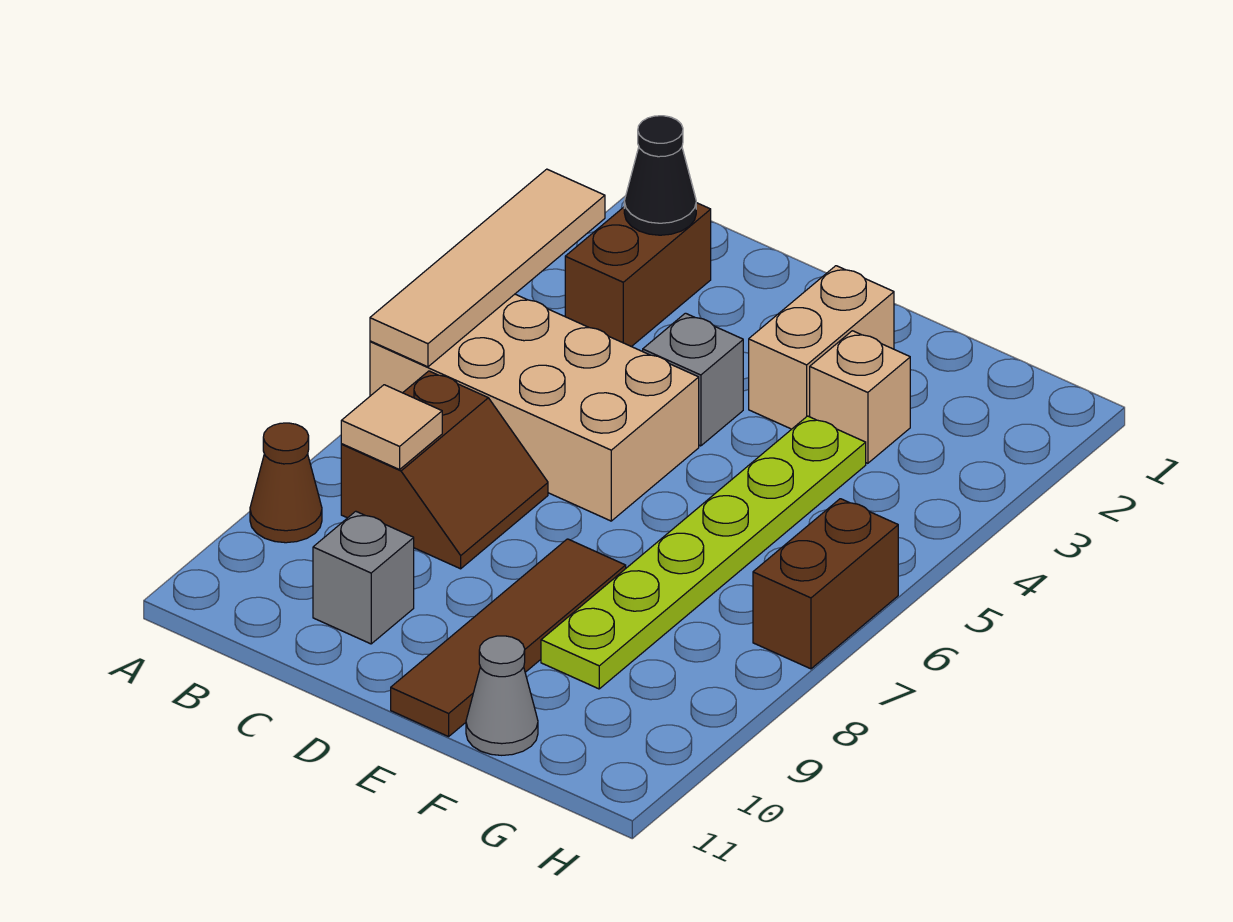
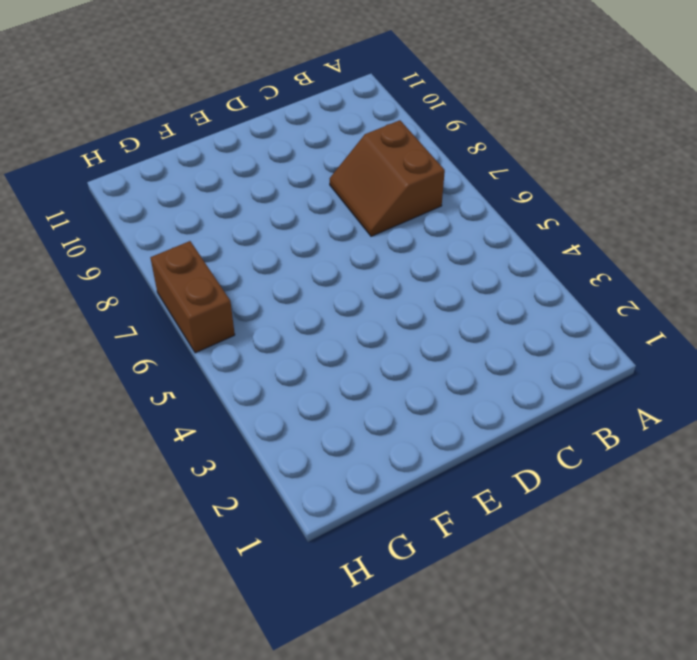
none -> tan brick A5:D6 level 1
none -> brown cone A9 level 1
none -> brown brick B2:B3 level 1

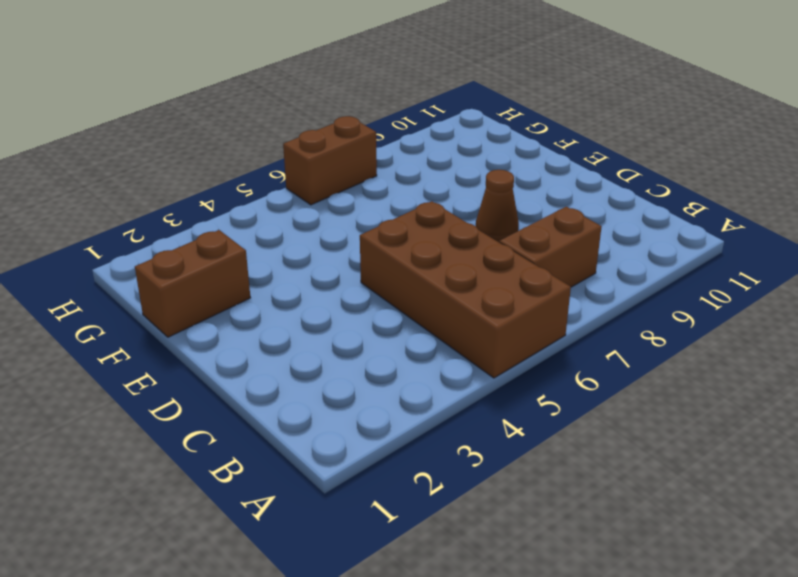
brown brick A5:D6 level 1 -> tan brick A5:D6 level 1
brown cone D8 level 1 -> brown cone A9 level 1
brown brick F1:F2 level 1 -> brown brick B2:B3 level 1
none -> grey brick C10 level 1
none -> grey brick D4 level 1
none -> tan brick E2:E3 level 1

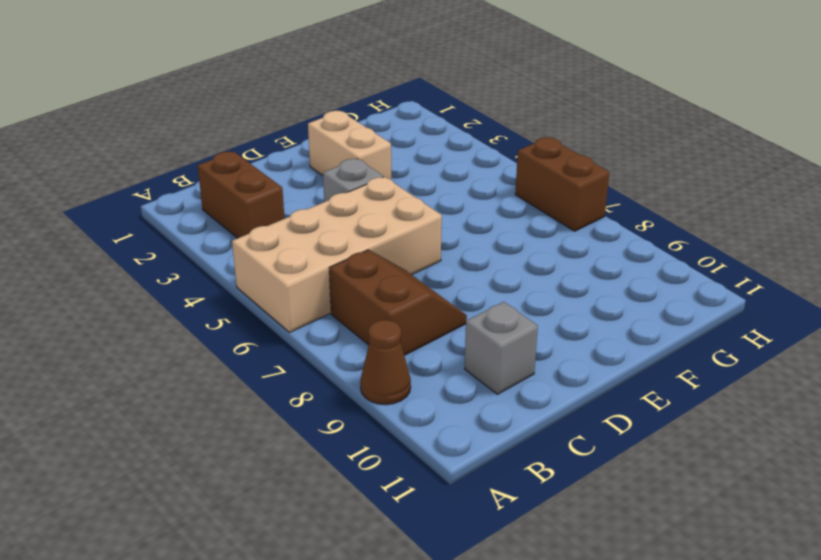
none -> brown tile E8:E11 level 1
none -> tan brick F3 level 1
none -> lime plate F4:F9 level 1

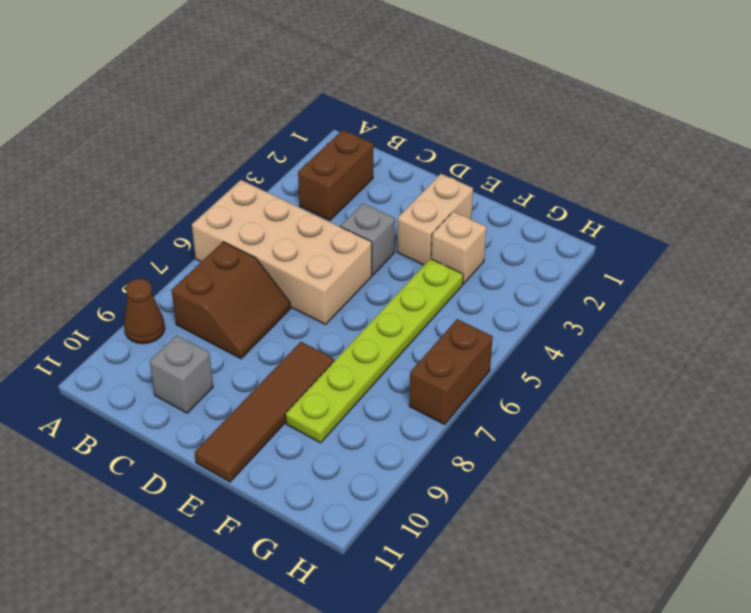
none -> grey cone F11 level 1
none -> tan tile A3:A6 level 2
none -> black cone B2 level 2

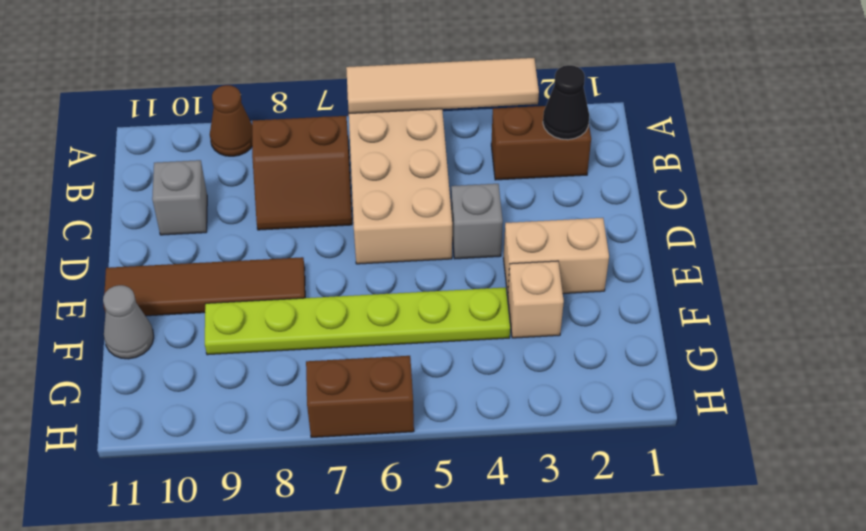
none -> tan tile B8 level 2

